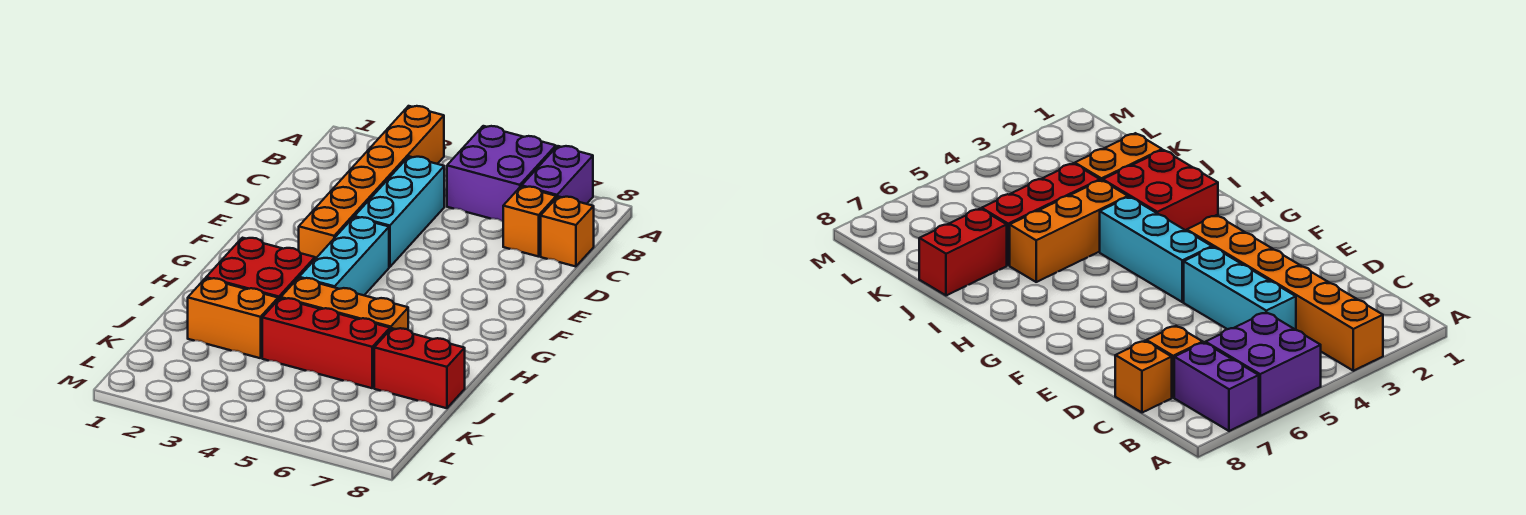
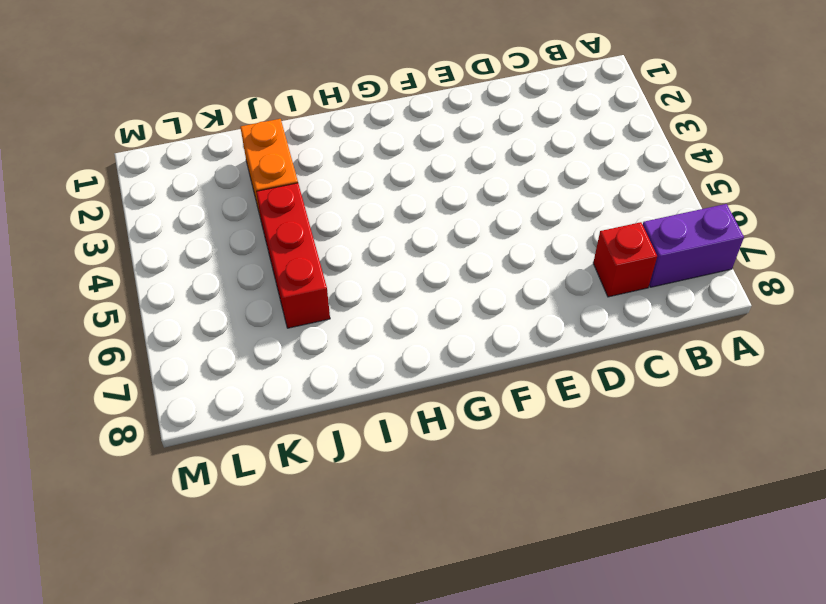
red brick C7 level 1 -> orange brick C7 level 1
none -> orange brick A3:F3 level 1
none -> purple brick A5:B6 level 1
none -> cyan brick C4:E4 level 1

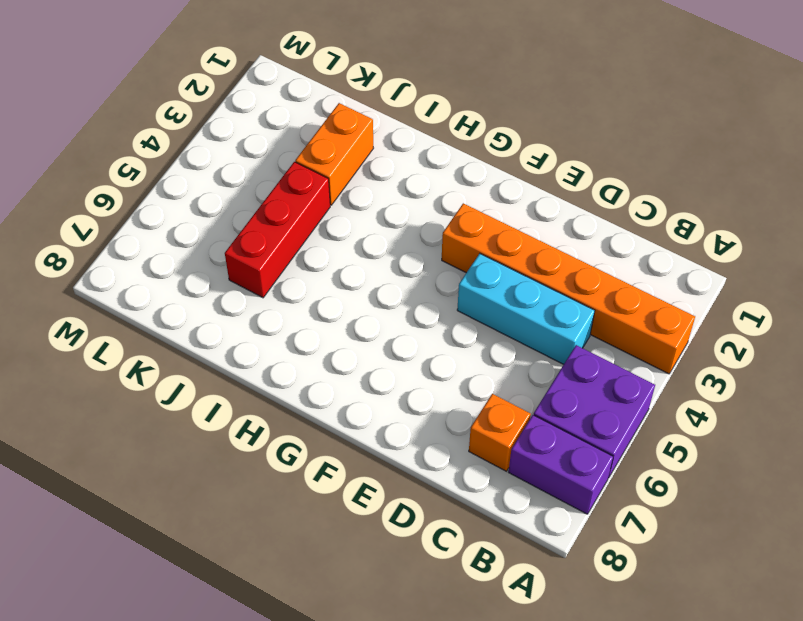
none -> orange brick C8 level 1
none -> cyan brick F4:H4 level 1
none -> red brick H2:I3 level 1

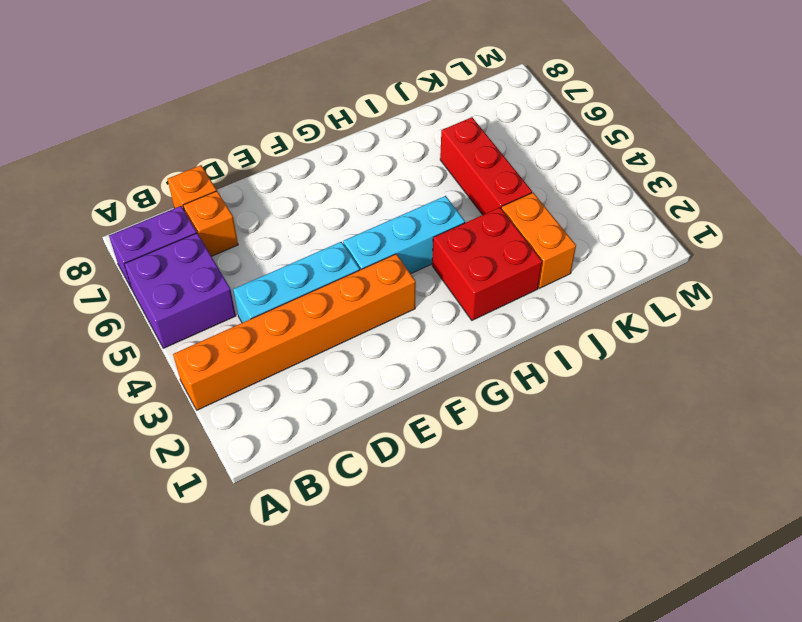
none -> orange brick I4:I6 level 1
none -> red brick J7:J8 level 1

